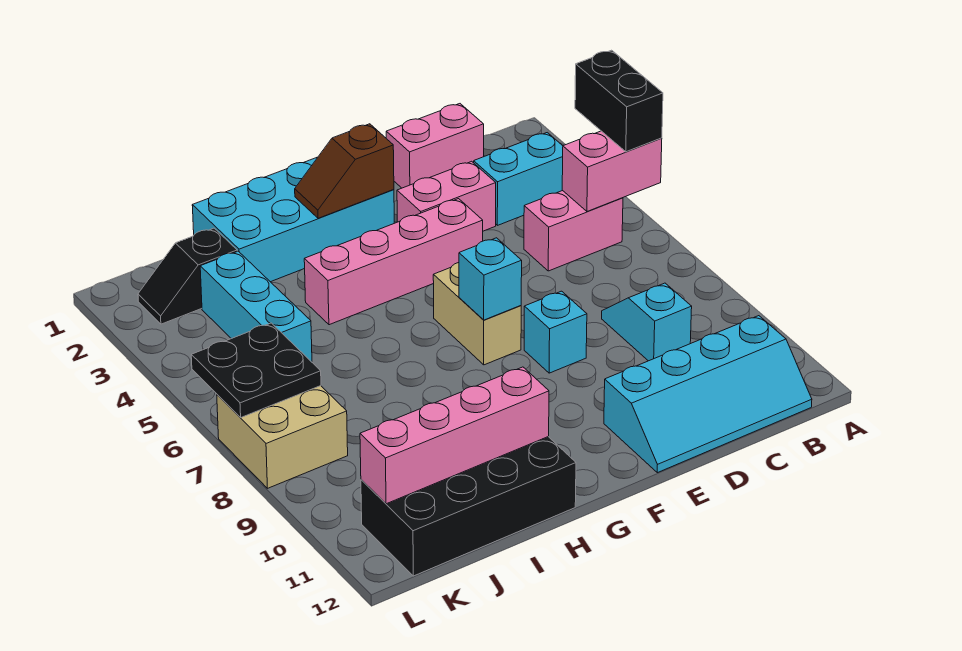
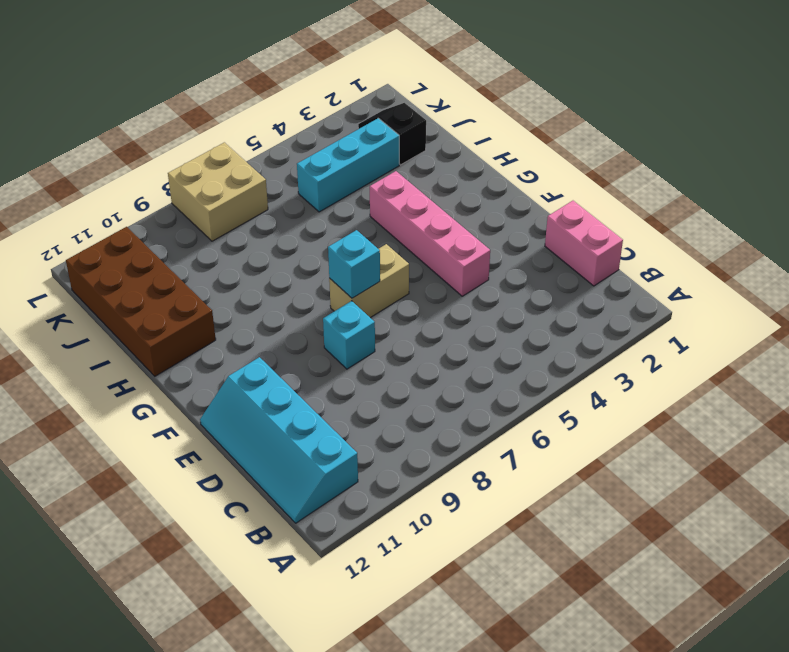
brown brick H11:K12 level 1 -> black brick H11:K12 level 1
none -> cyan brick B3:C3 level 1
none -> pink brick B5:C5 level 1
none -> cyan slope C8:C9 level 1 top 9

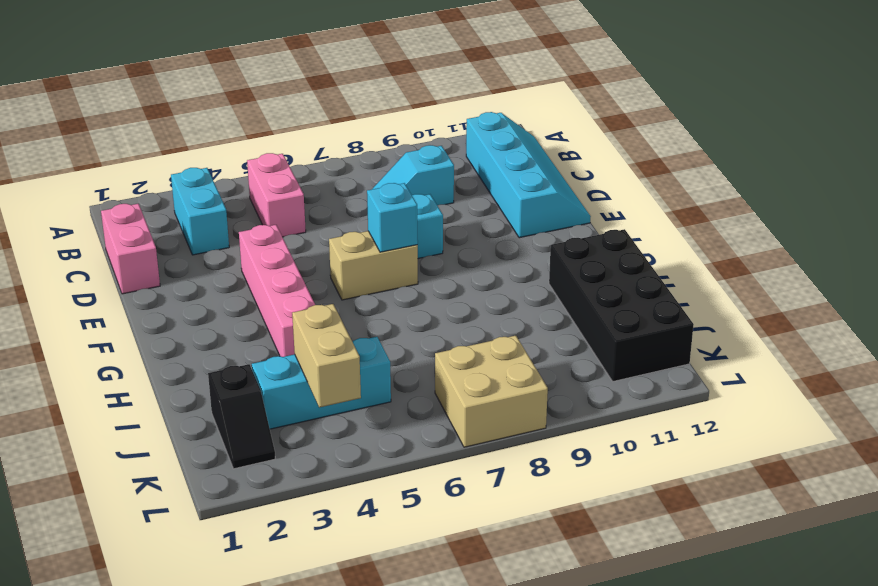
tan brick J4:K4 level 2 -> none
none -> pink brick D3:E3 level 1
none -> cyan brick F1:I2 level 1
none -> pink brick A5:B5 level 2

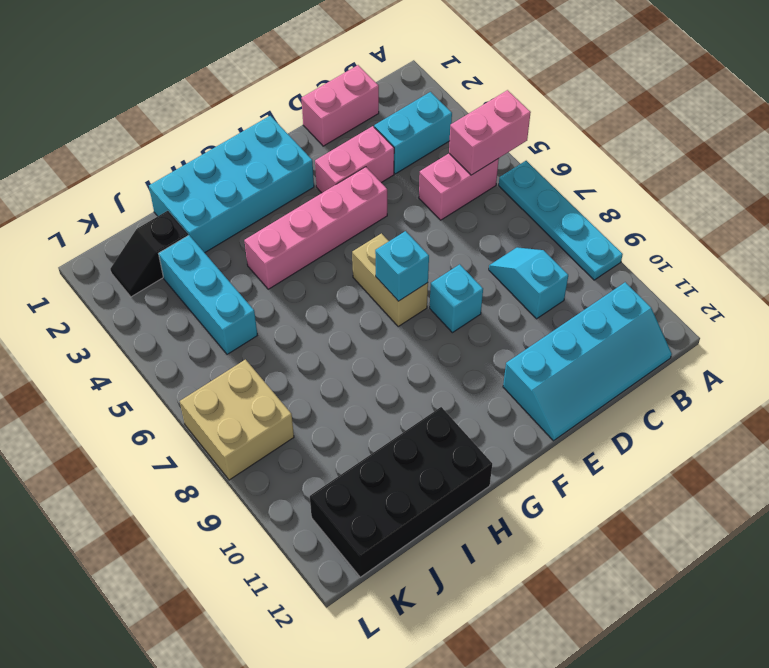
cyan plate A6:A9 level 1 -> none
none -> brown slope F2:G2 level 2 top F
none -> pink brick H11:K11 level 2
none -> black plate K6:L7 level 2

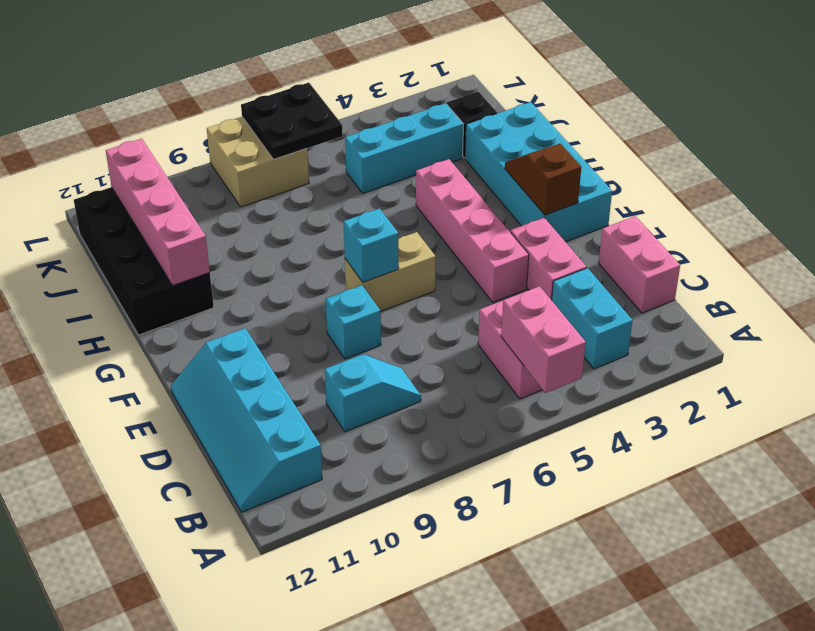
none -> black brick A4:A5 level 3

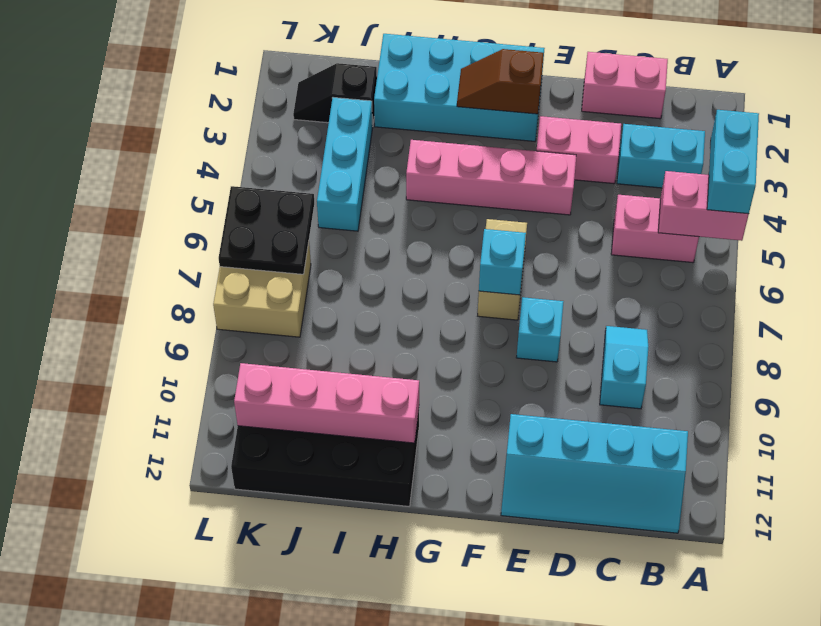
cyan brick A4:A5 level 3 -> black brick A4:A5 level 3

